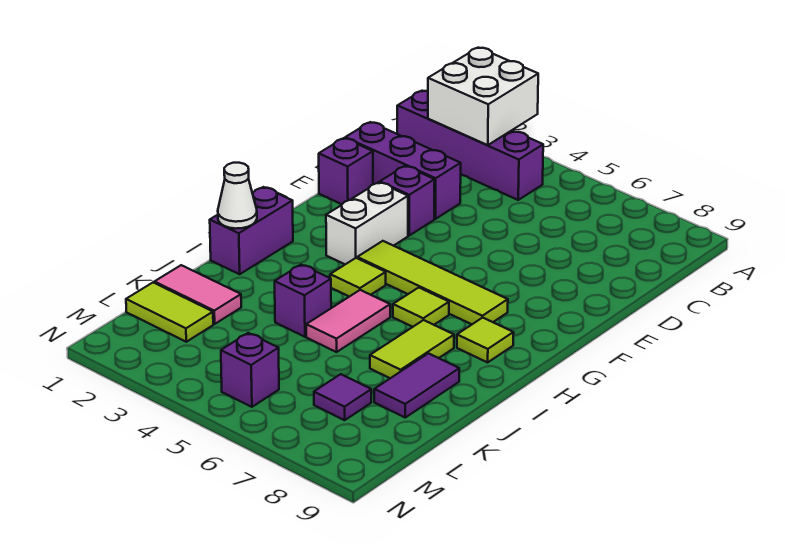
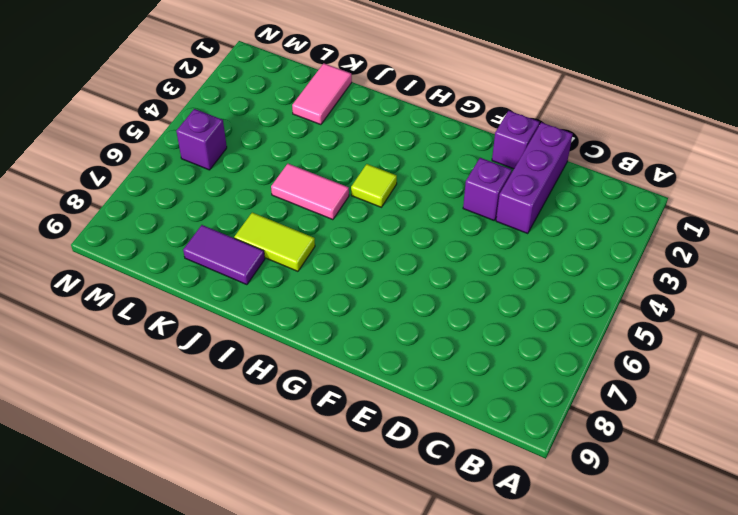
none -> purple brick B1:B4 level 1
none -> white brick F3:G3 level 1
none -> lime tile G4:G7 level 1

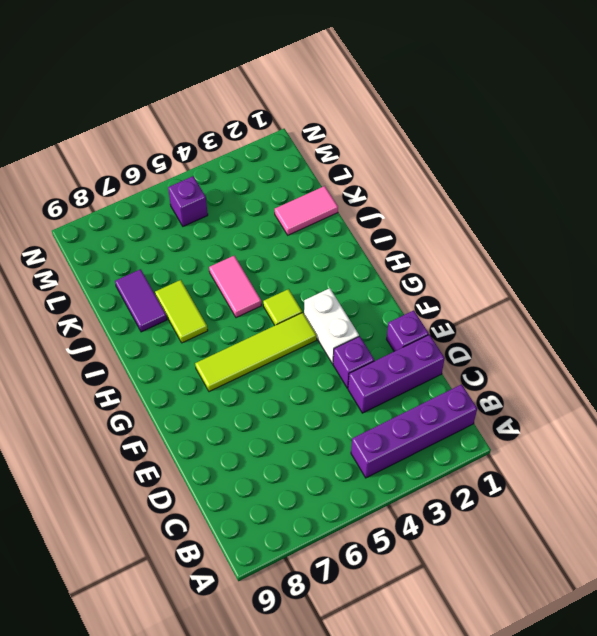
none -> purple brick H1:I1 level 1
none -> lime tile H6 level 1
none -> lime tile H8 level 1

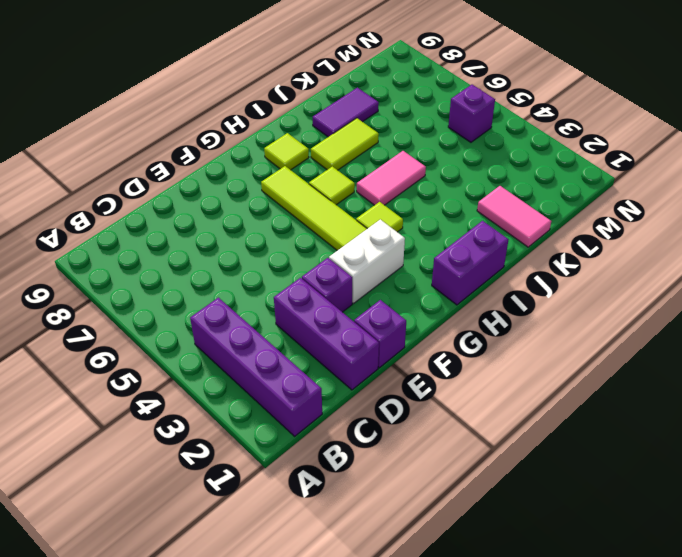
none -> purple brick J4 level 1
none -> lime tile L1:L2 level 1
none -> purple tile L7 level 1

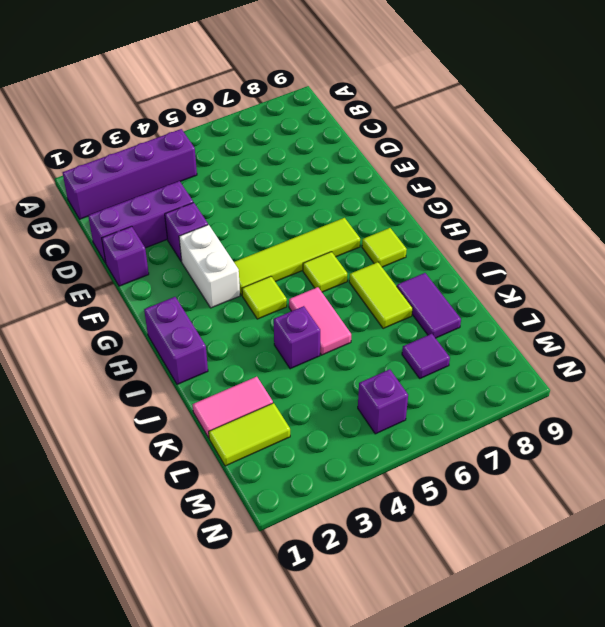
none -> white brick A2:B3 level 2
none -> white cone I1 level 2

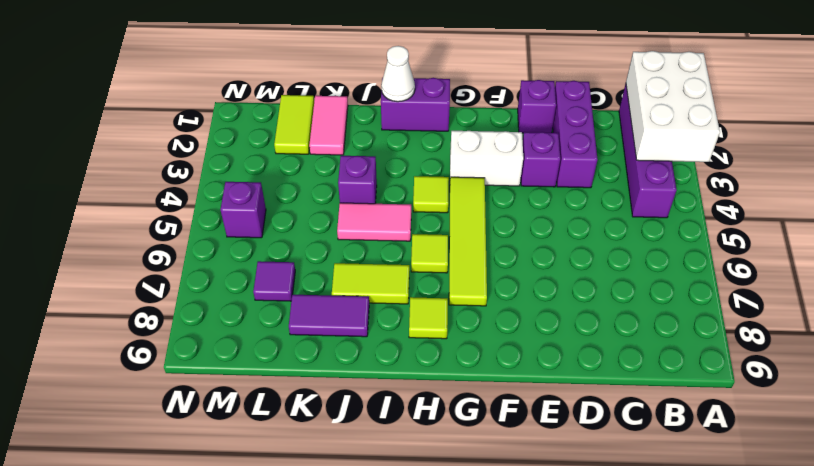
white brick A1:B3 level 2 -> white brick A2:B3 level 2

